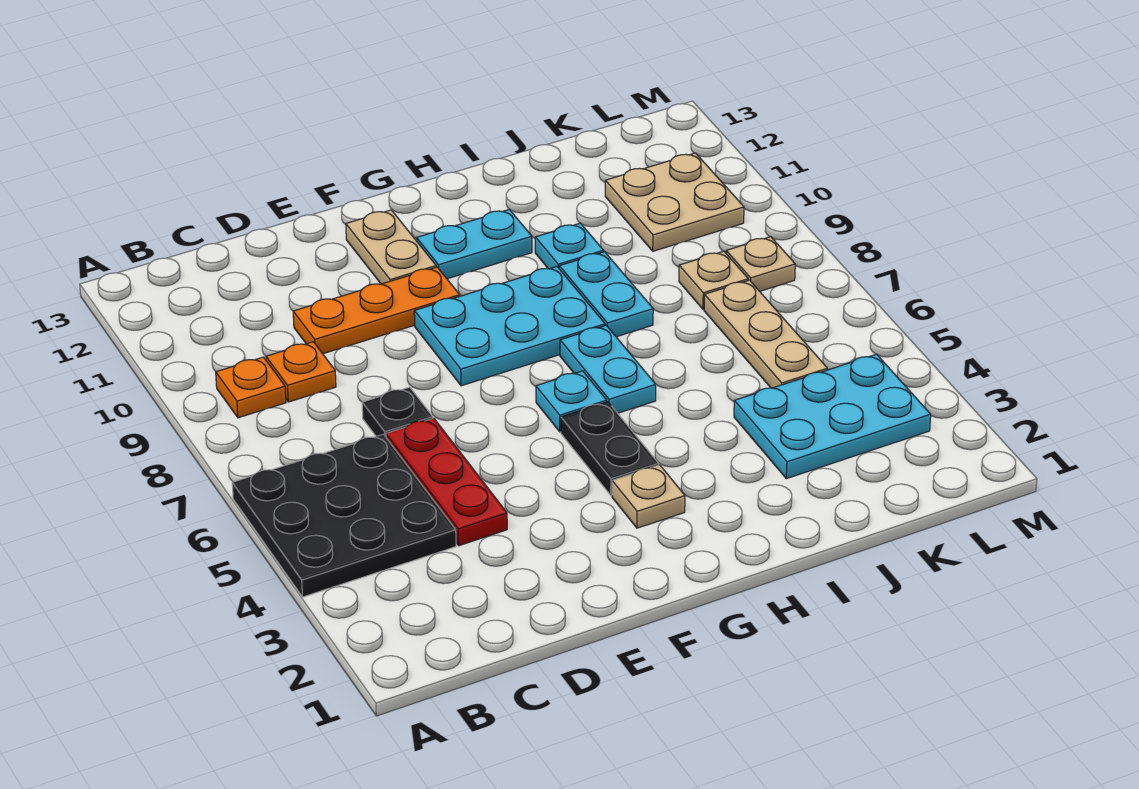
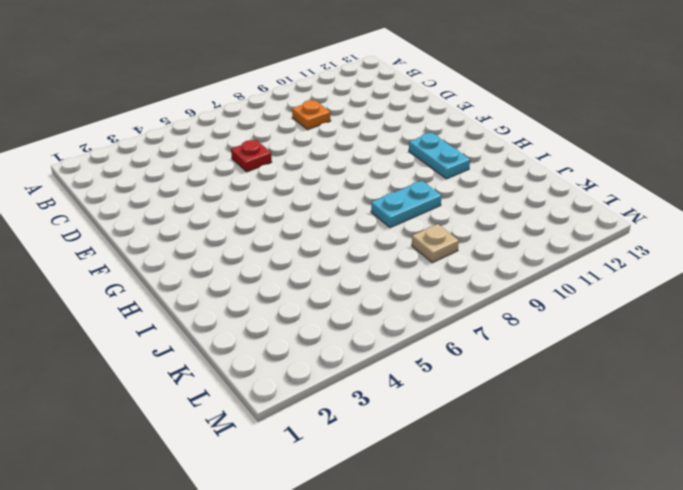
red plate D6 level 1 -> red plate D4:D6 level 1
none -> black plate A4:C6 level 1
none -> orange plate B9 level 1
none -> black plate D7 level 1

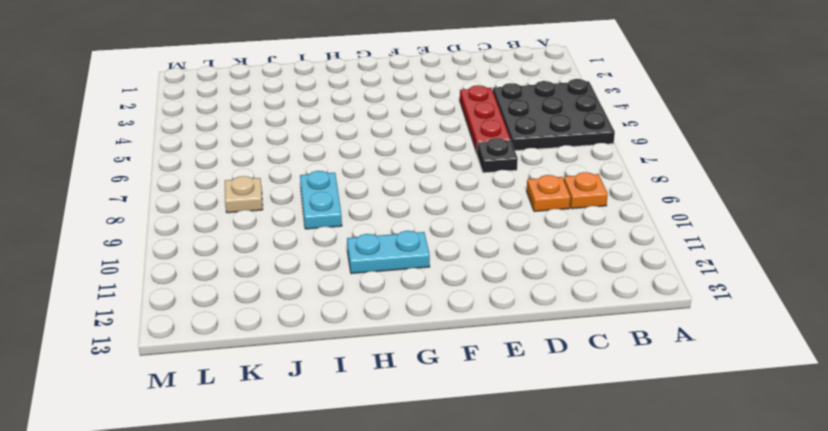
none -> orange plate D10:F10 level 1
none -> cyan plate F8:H9 level 1
none -> tan plate F11:F12 level 1

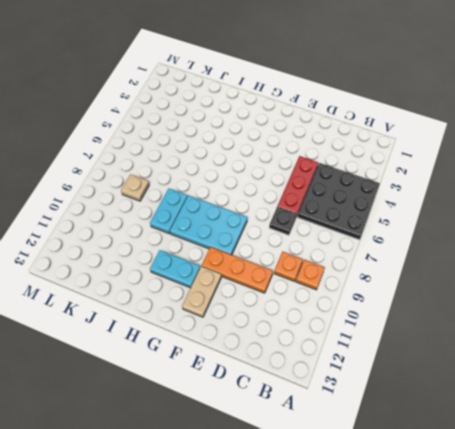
none -> tan plate G3 level 1
none -> black plate G4:G5 level 1
none -> cyan plate G6 level 1

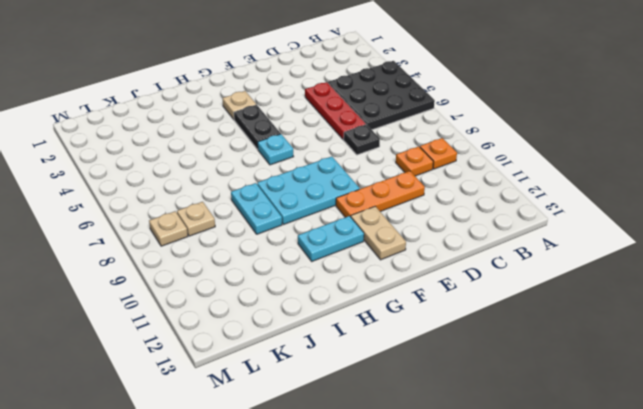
none -> cyan plate H6:H7 level 1
none -> cyan plate I10 level 1
none -> cyan plate J3:L4 level 1

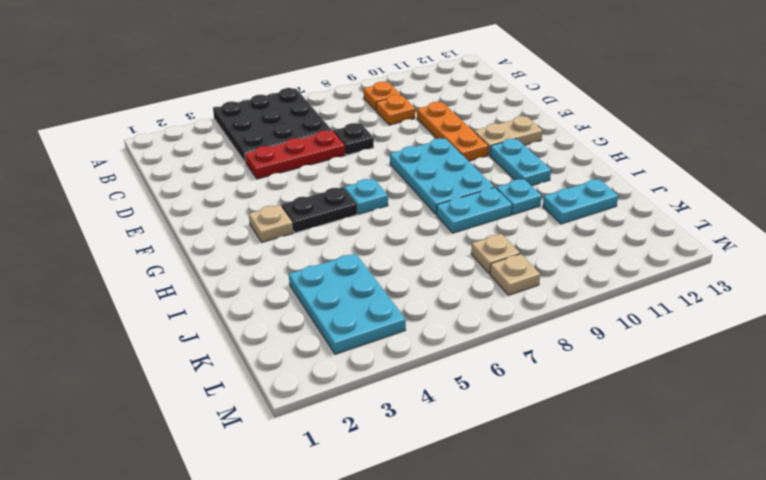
cyan plate J11:J12 level 1 -> cyan plate H6:H7 level 1
none -> tan plate K5:K7 level 1
none -> tan plate K10:L11 level 1

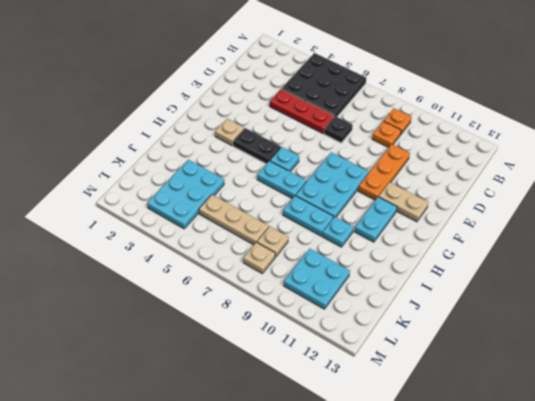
cyan plate K10:L11 level 1 -> tan plate K10:L11 level 1

